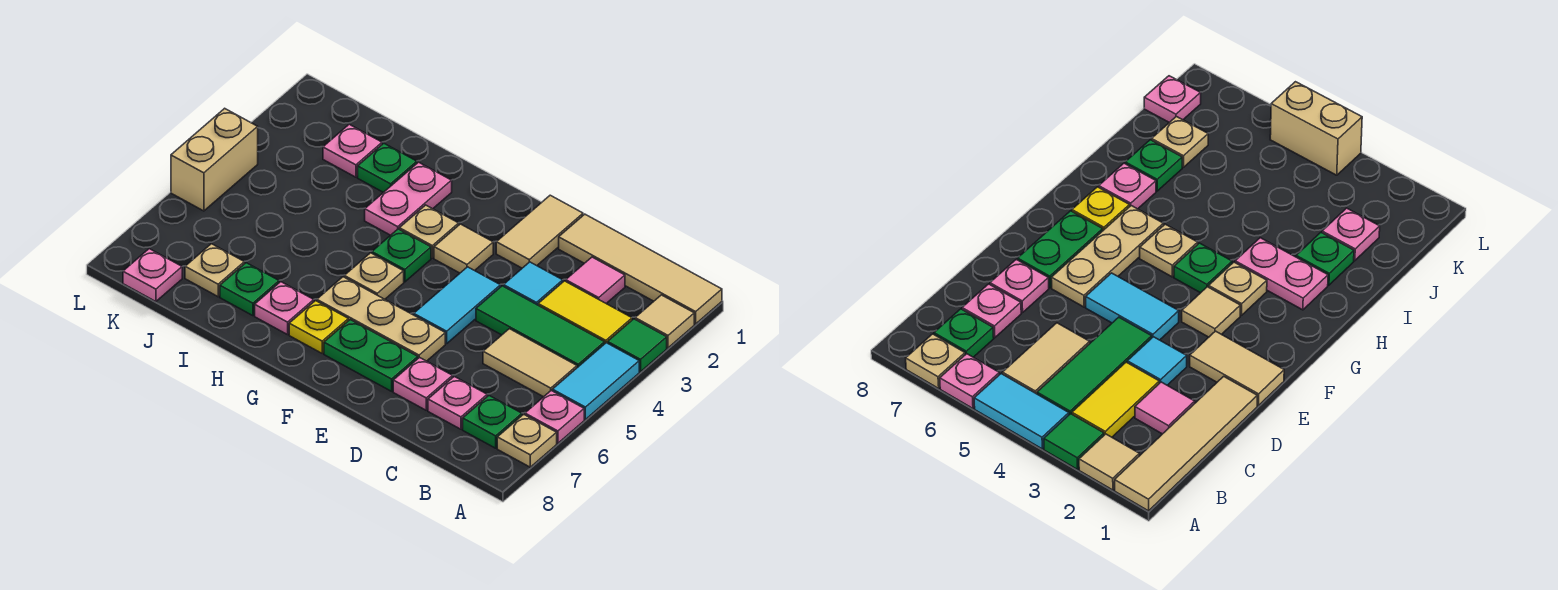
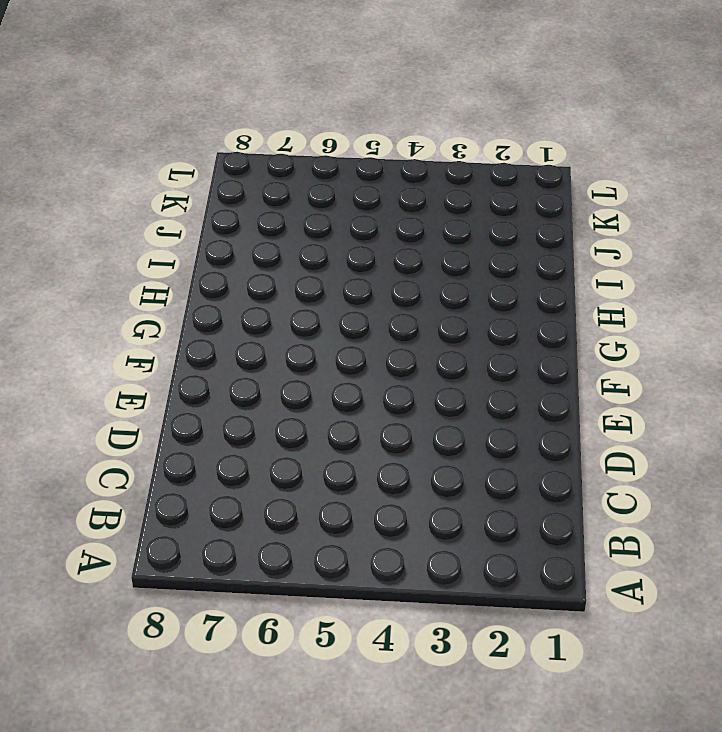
none -> tan tile A1:D1 level 1
none -> tan tile A2 level 1
none -> green tile A3 level 1
none -> cyan tile A4:A5 level 1

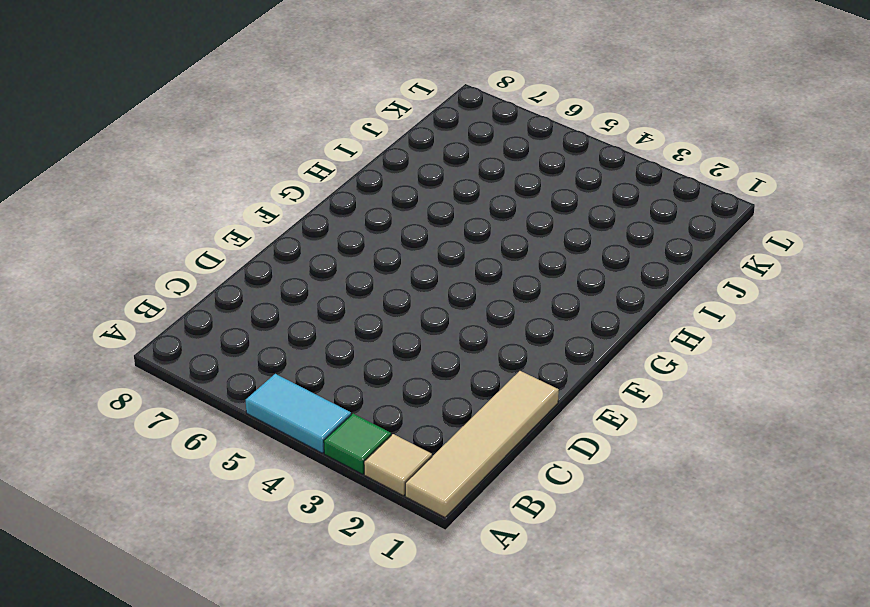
none -> pink plate A6 level 1
none -> tan plate A7 level 1
none -> yellow tile B3:C3 level 1
none -> green tile B4:D4 level 1

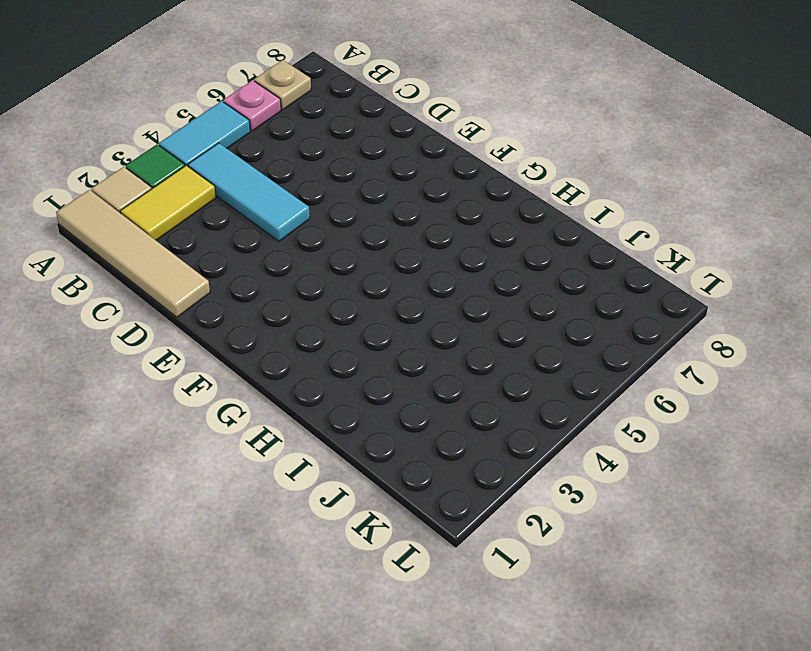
yellow tile B2:B3 level 1 -> yellow tile B3:C3 level 1
cyan tile B4:D4 level 1 -> green tile B4:D4 level 1
none -> tan tile B5:C5 level 1
none -> green plate B7 level 1
none -> pink tile C2 level 1
none -> pink plate C7 level 1

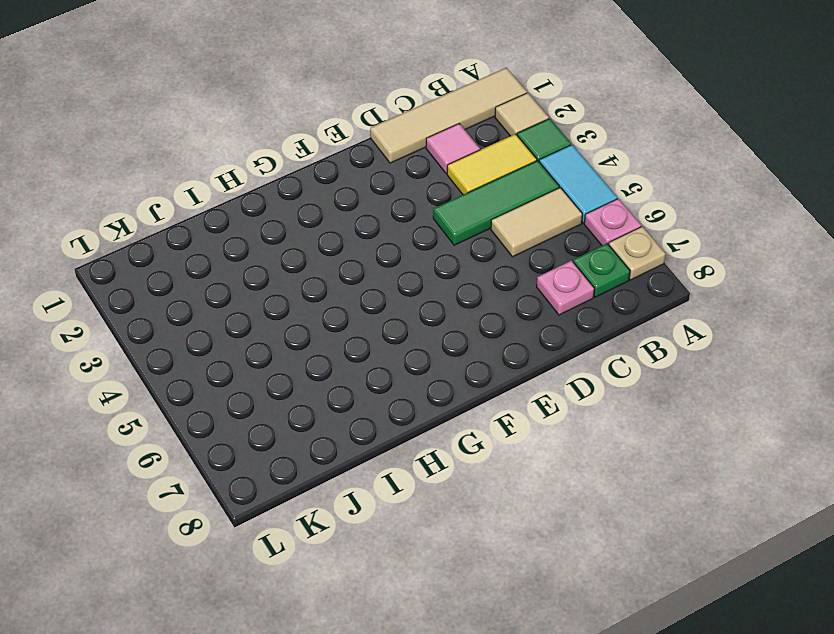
none -> cyan tile D3 level 1
none -> pink plate D7 level 1
none -> tan tile E1:E2 level 1
none -> cyan tile E4:E5 level 1

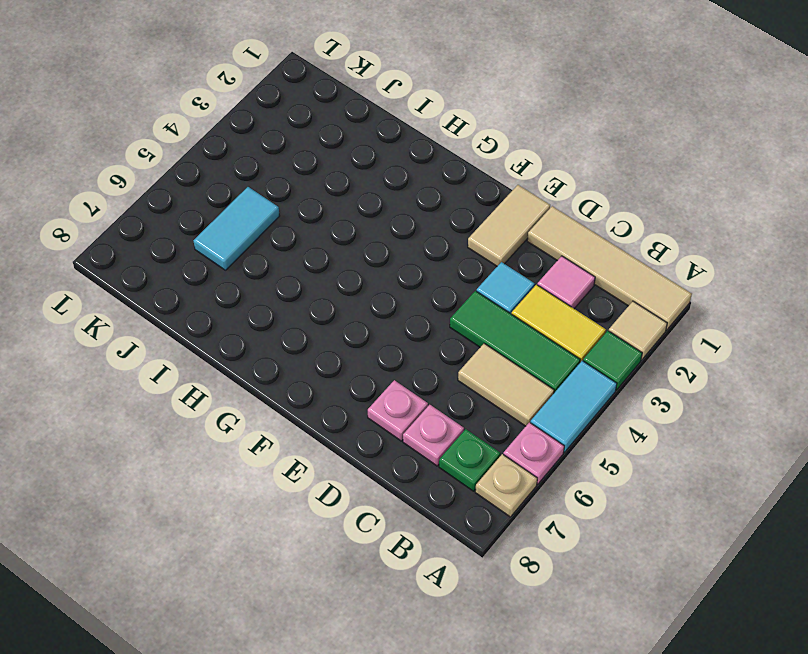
cyan tile J5:J6 level 1 -> cyan tile E4:E5 level 1
none -> tan plate E6:G6 level 1
none -> green plate E7:F7 level 1
none -> tan tile F3 level 1
none -> tan plate G3 level 1

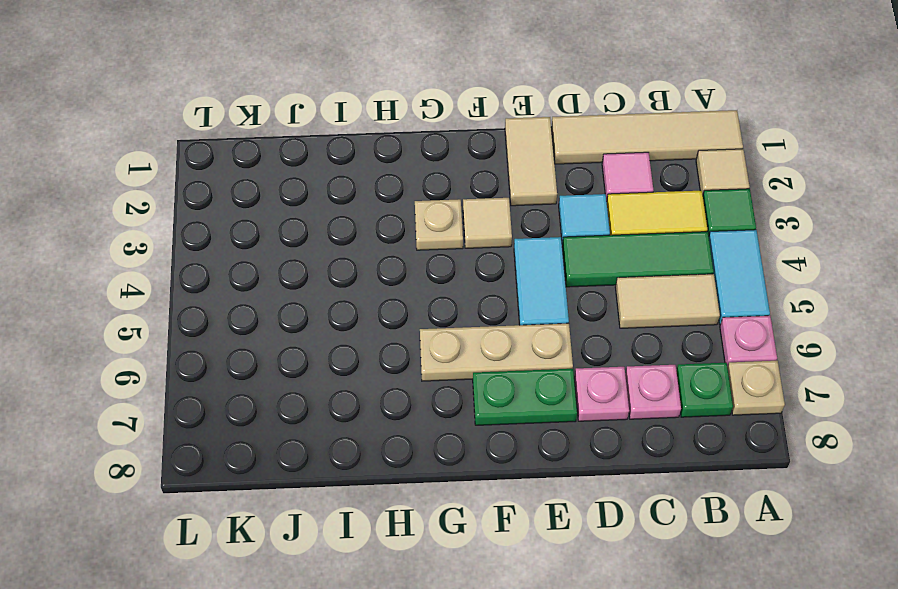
none -> green plate G4 level 1
none -> tan plate G5 level 1
none -> yellow plate G7 level 1
none -> pink plate H2:H3 level 1

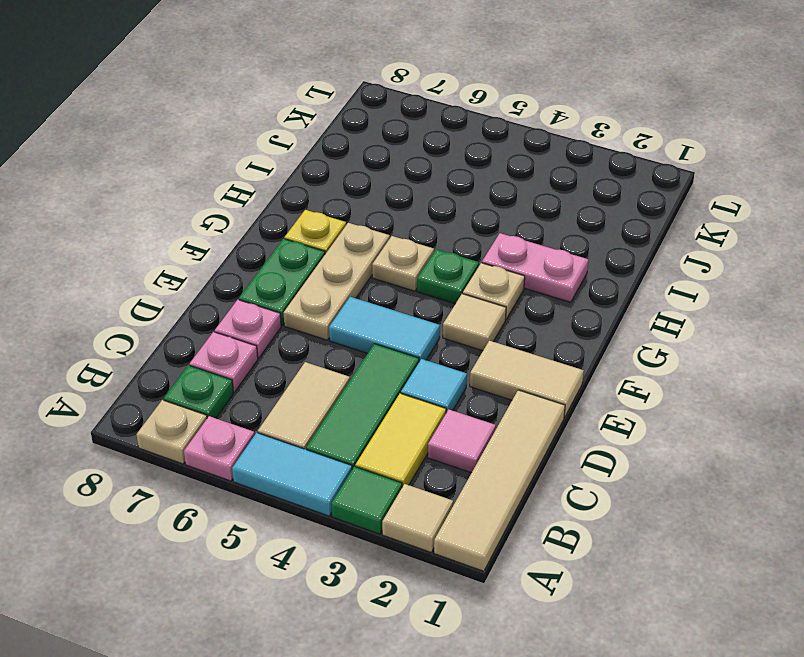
none -> pink plate H7 level 1
none -> green plate I2 level 1
none -> green plate I7 level 1
none -> pink plate J2 level 1

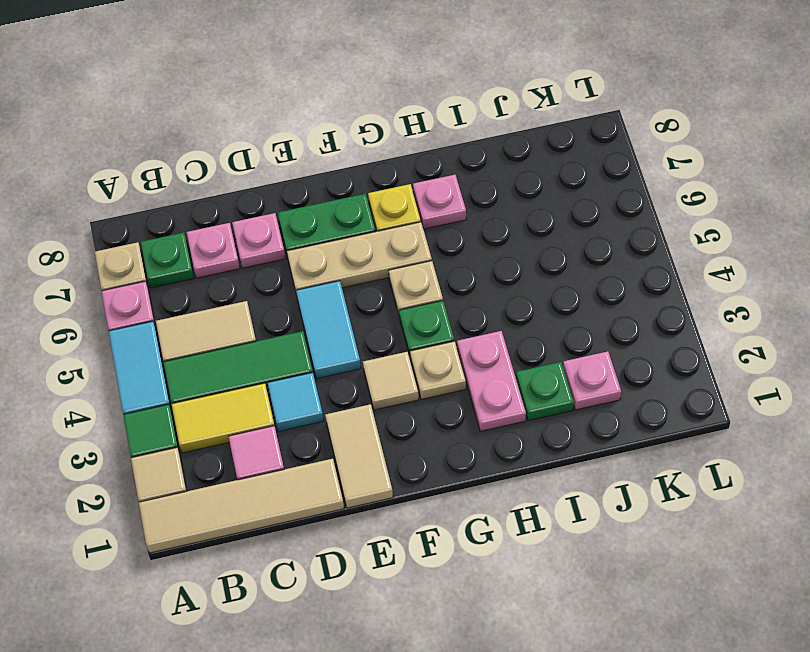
none -> green plate I7 level 1
none -> tan plate J7 level 1
none -> pink plate K8 level 1
none -> tan brick L4:L5 level 1

